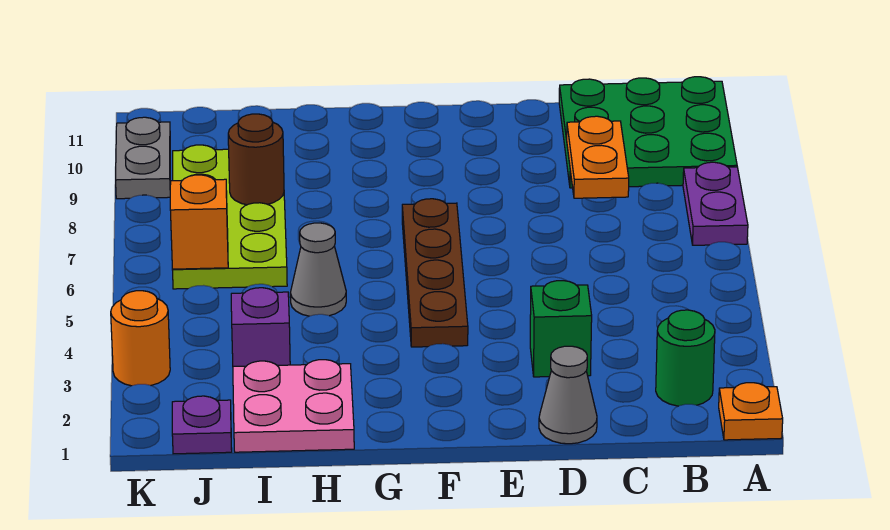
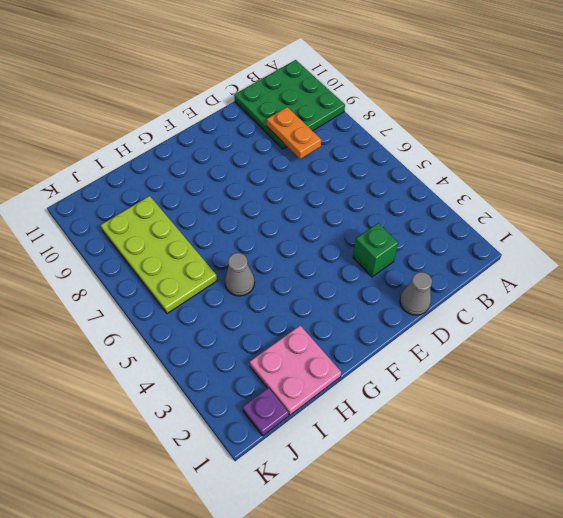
none -> orange plate A1 level 1
none -> purple plate A7:A8 level 1
none -> green round brick B2 level 1

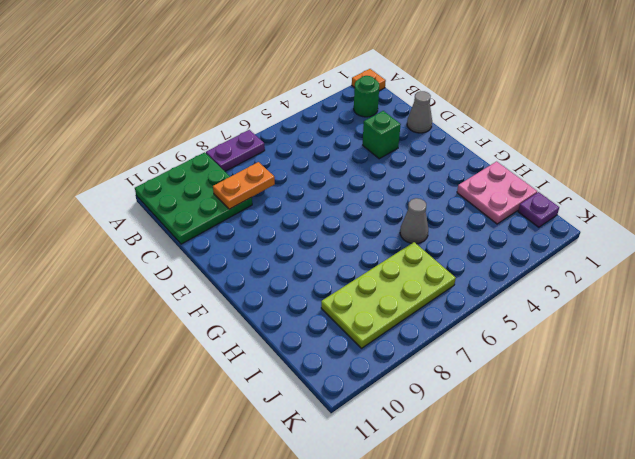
none -> brown plate F4:F7 level 1
none -> purple brick I3 level 1
none -> orange round brick K3 level 1

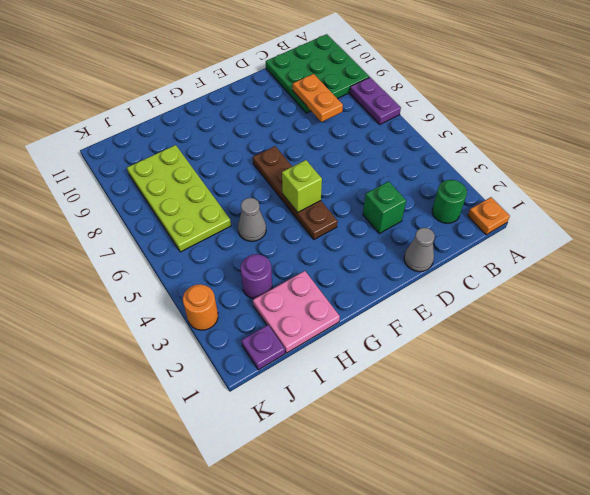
lime brick F5 level 2 -> none
purple round brick I3 level 1 -> purple brick I3 level 1
none -> grey plate K9:K10 level 1
none -> brown round brick I8 level 2
none -> orange brick J6 level 2

